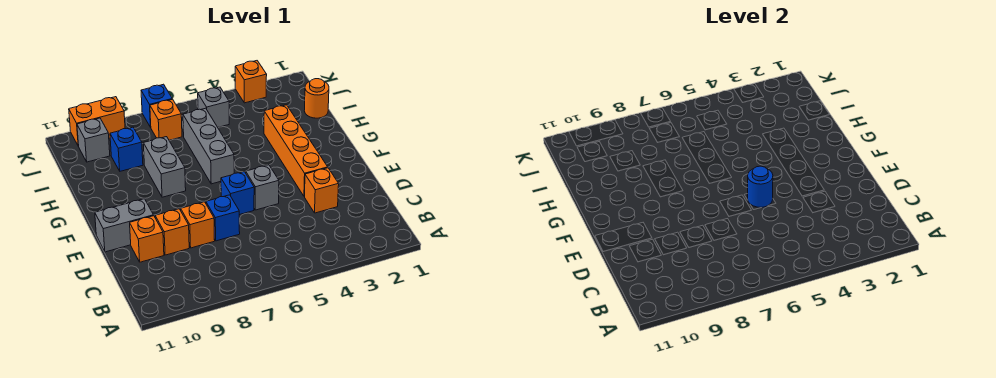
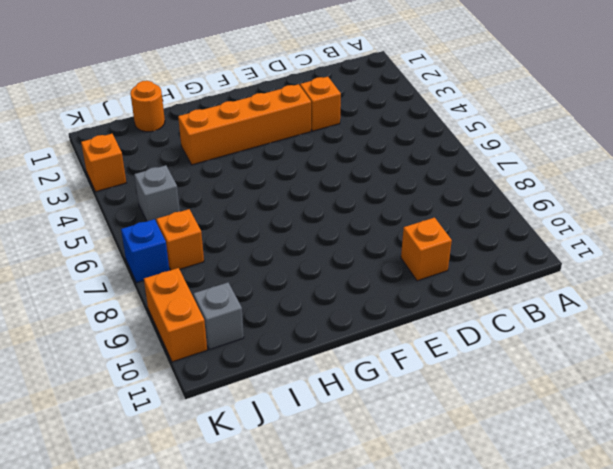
none -> blue brick D7 level 1
none -> orange brick D8 level 1
none -> orange brick D9 level 1

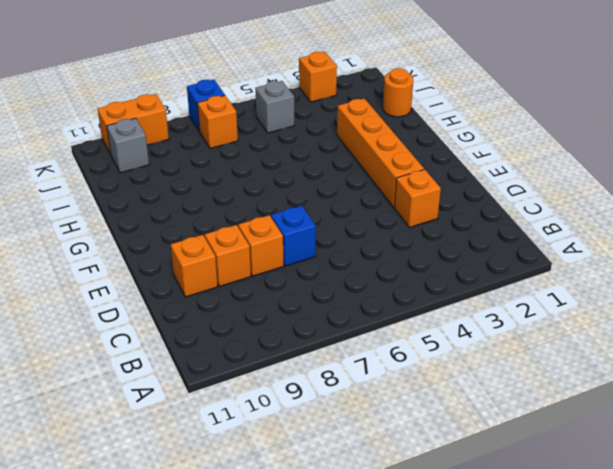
none -> grey brick E5 level 1
none -> blue brick E6 level 1
none -> grey brick E10:E11 level 1

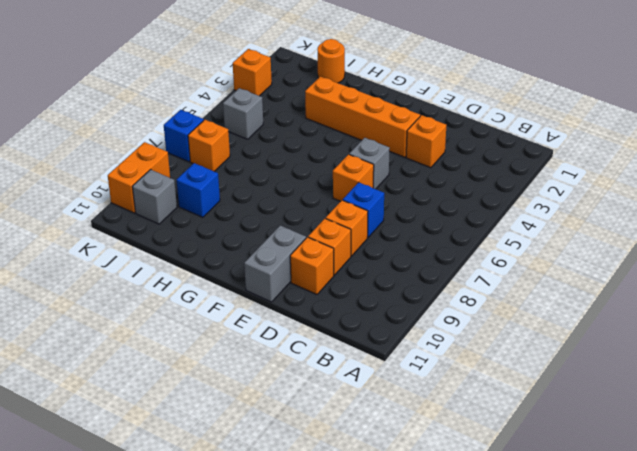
orange brick E6 level 1 -> blue brick E6 level 1
none -> grey brick G6:I6 level 1
none -> grey brick G8:H8 level 1
none -> blue round brick E5 level 2

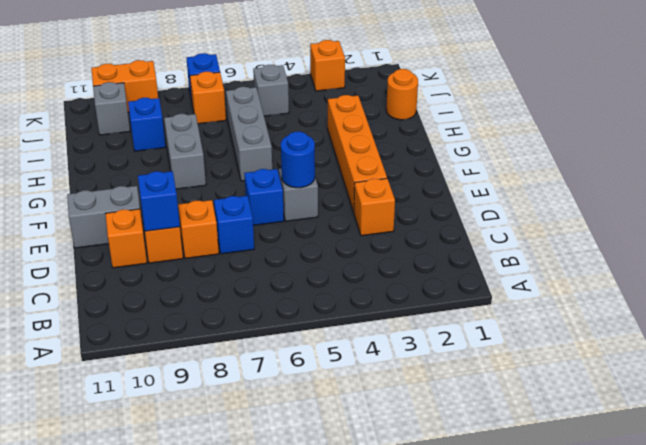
blue brick D9 level 2 -> none

